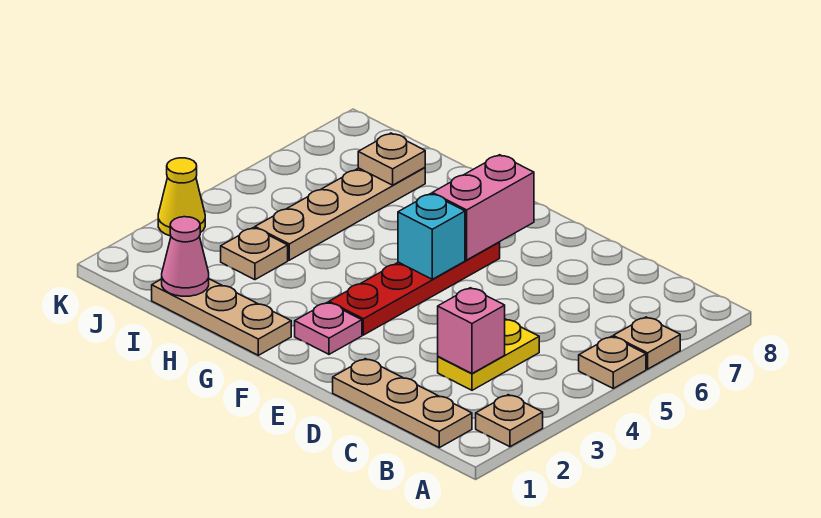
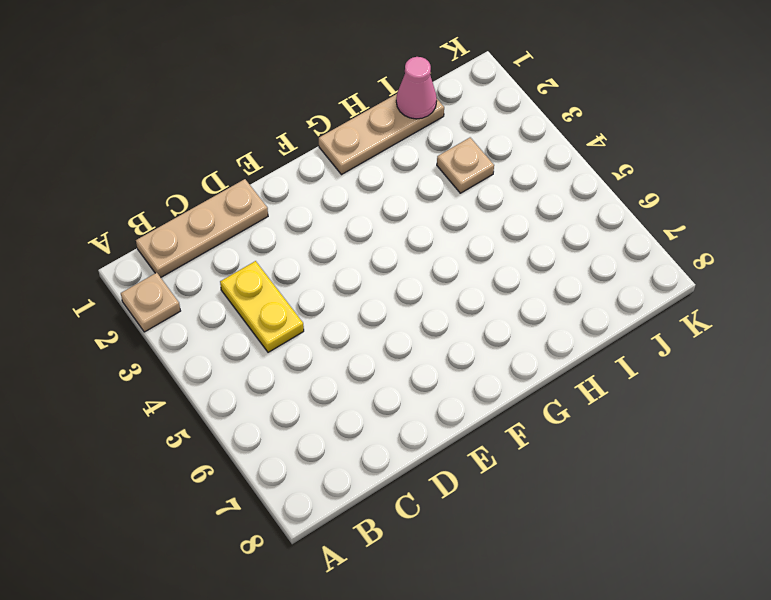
none -> tan plate A5 level 1
none -> tan plate A6 level 1
none -> pink plate F2 level 1

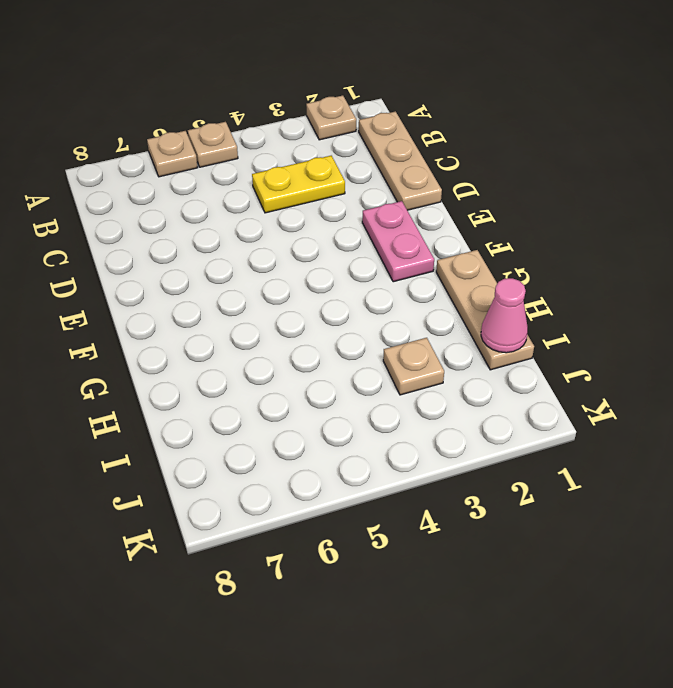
pink plate E2:F2 level 1 -> pink plate F2 level 1
none -> red plate F3:F6 level 1
none -> tan plate I4:I7 level 1
none -> yellow cone K3 level 1

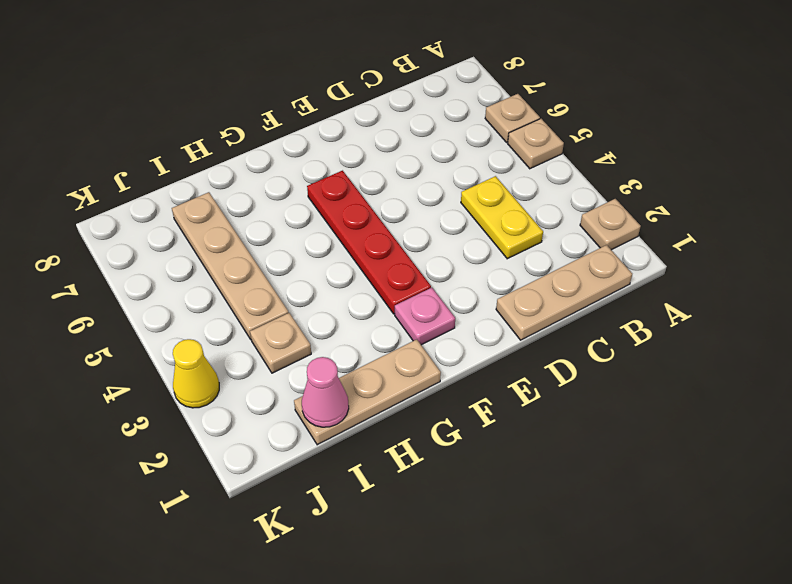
none -> pink brick C3 level 2
none -> cyan brick F5 level 2
none -> pink brick F6:F7 level 2

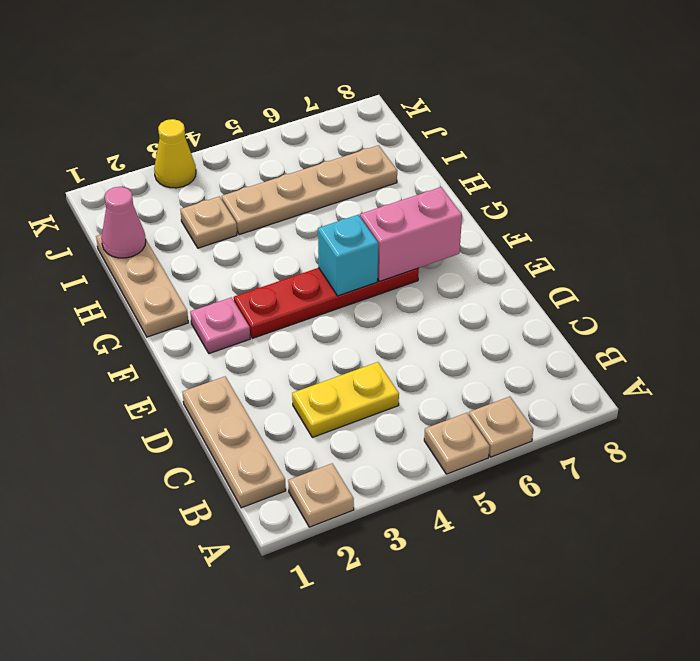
none -> pink brick C3 level 2
none -> tan plate I7 level 2

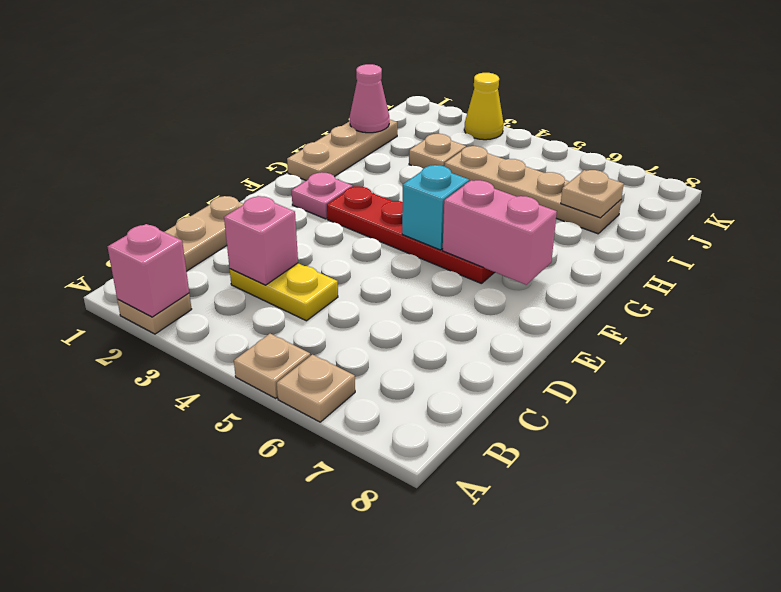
pink brick A2 level 2 -> none

